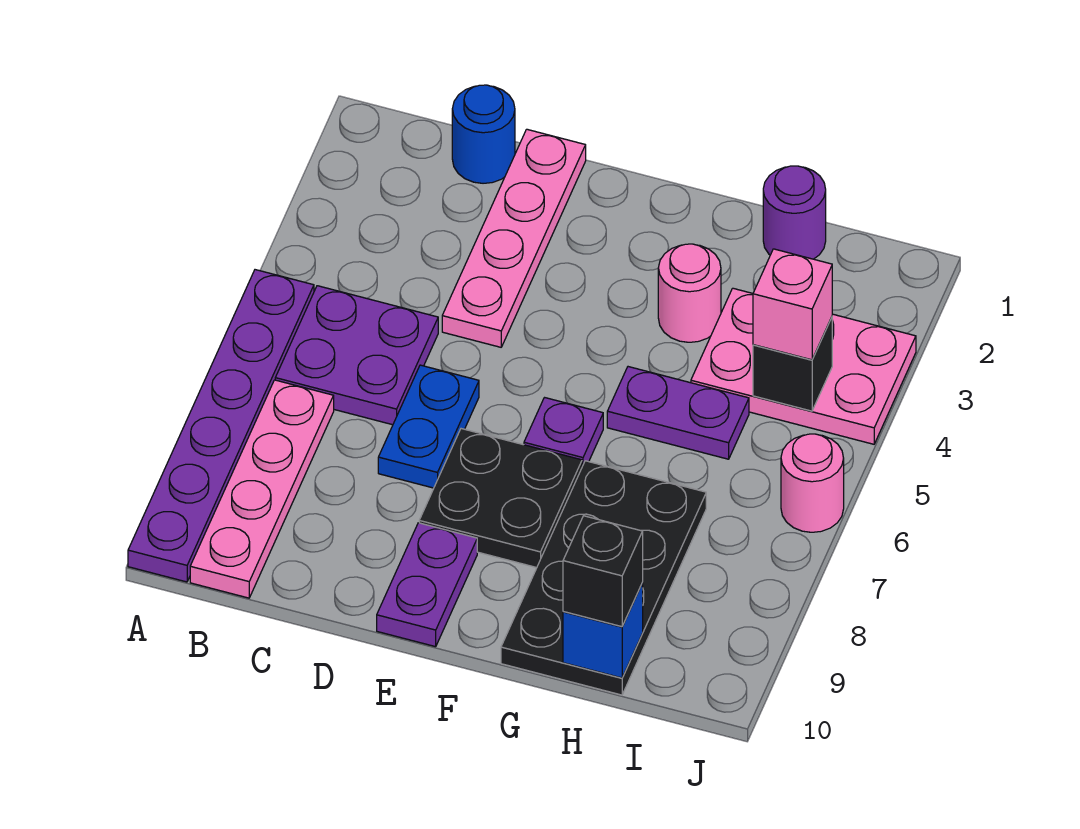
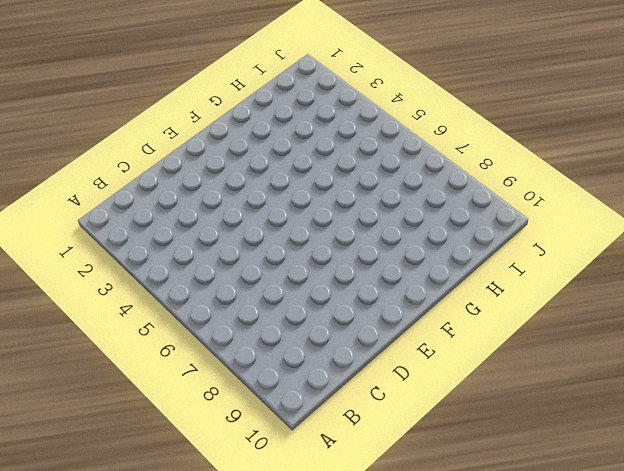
none -> purple plate A5:A10 level 1
none -> purple plate B5:C6 level 1
none -> pink plate B7:B10 level 1

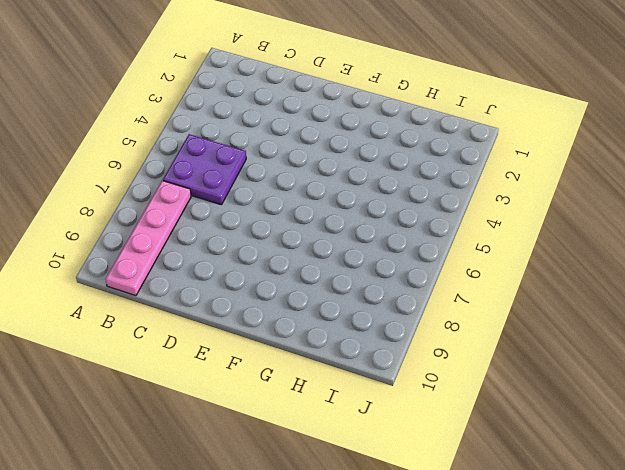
none -> purple plate A5:A10 level 1
none -> blue round brick C1 level 1
none -> pink plate D1:D4 level 1

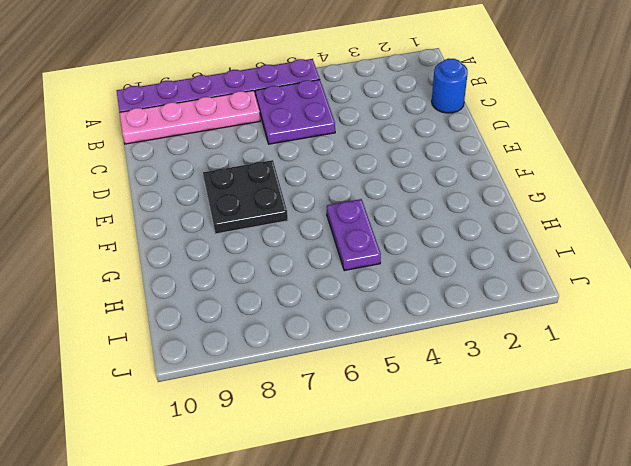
none -> pink plate D1:D4 level 1
none -> blue plate D6:D7 level 1
none -> purple plate E9:E10 level 1

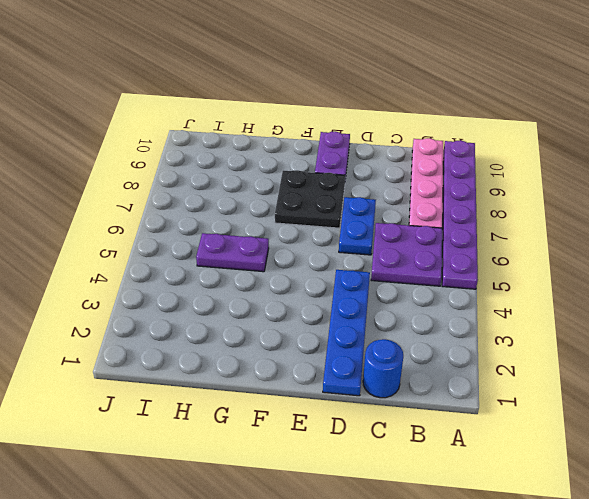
blue plate D1:D4 level 1 -> pink plate D1:D4 level 1
none -> purple plate F6 level 1
none -> pink round brick G3 level 1
none -> black plate G7:H10 level 1

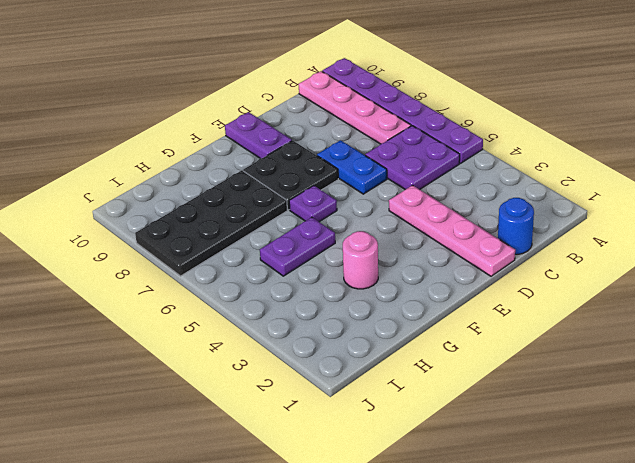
black plate G7:J8 level 1 -> black plate G7:H10 level 1
none -> purple round brick H1 level 1
none -> pink plate H3:J4 level 1
none -> pink round brick J6 level 1

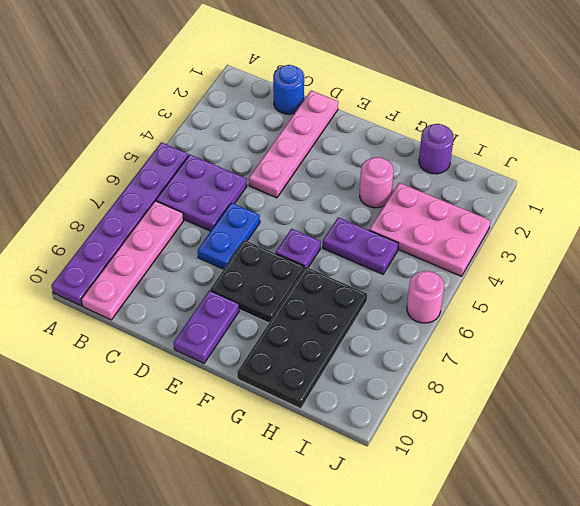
none -> blue brick H10 level 2
none -> black brick I4 level 2
none -> black brick H10 level 3

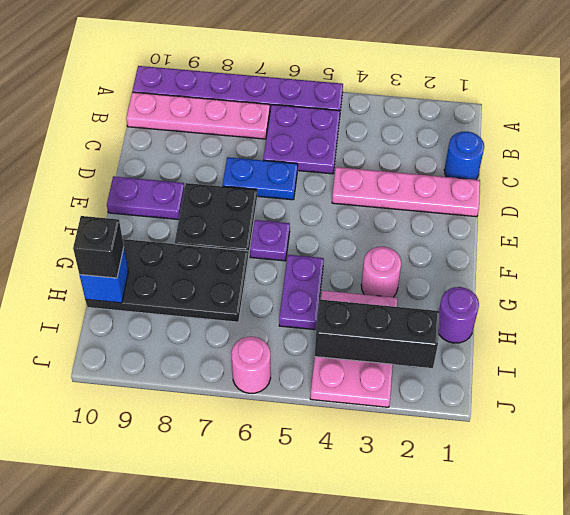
black brick I2:I4 level 2 -> black brick I4 level 2
none -> pink brick I4 level 3

